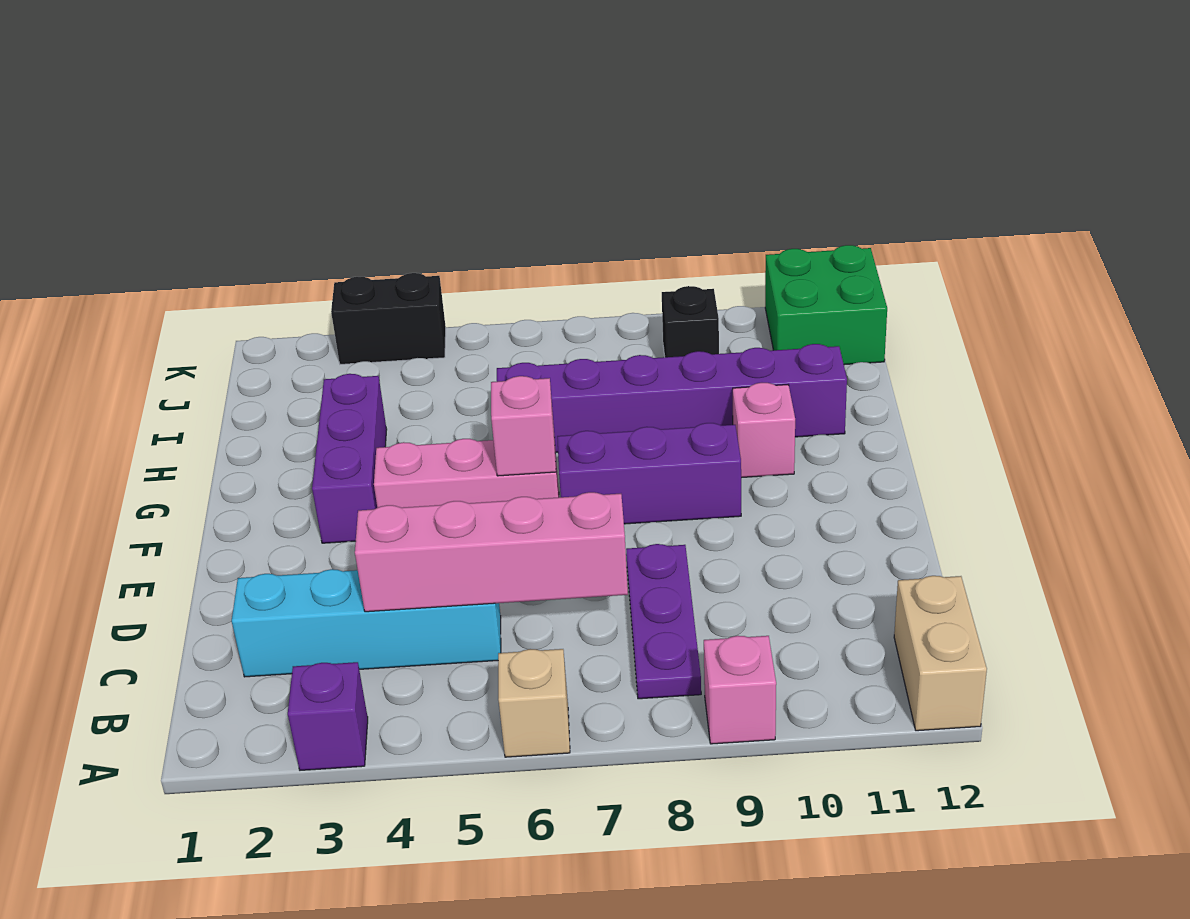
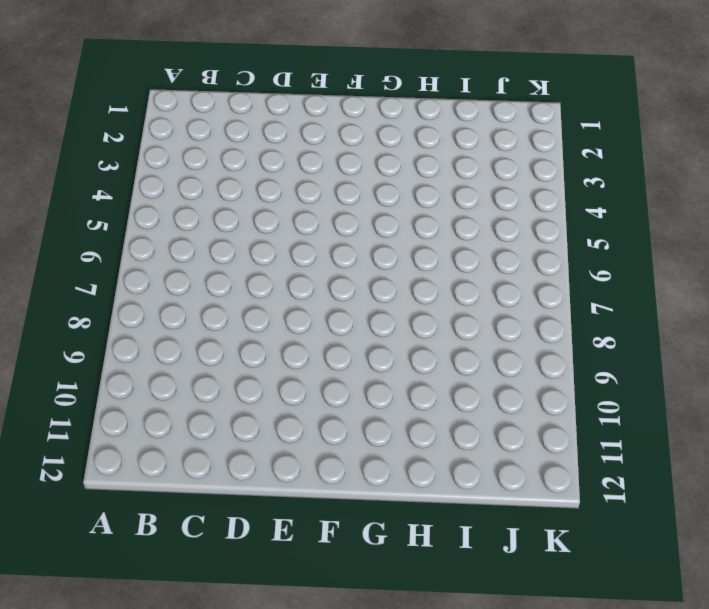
none -> purple brick A3 level 1
none -> tan brick A6 level 1
none -> pink brick A9 level 1

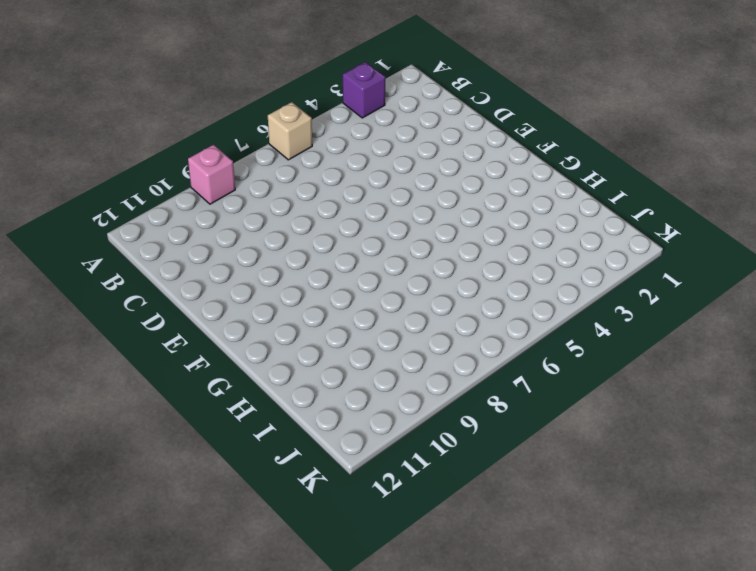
none -> tan brick A12:B12 level 1
none -> purple plate B8:D8 level 1
none -> cyan brick C2:C5 level 1

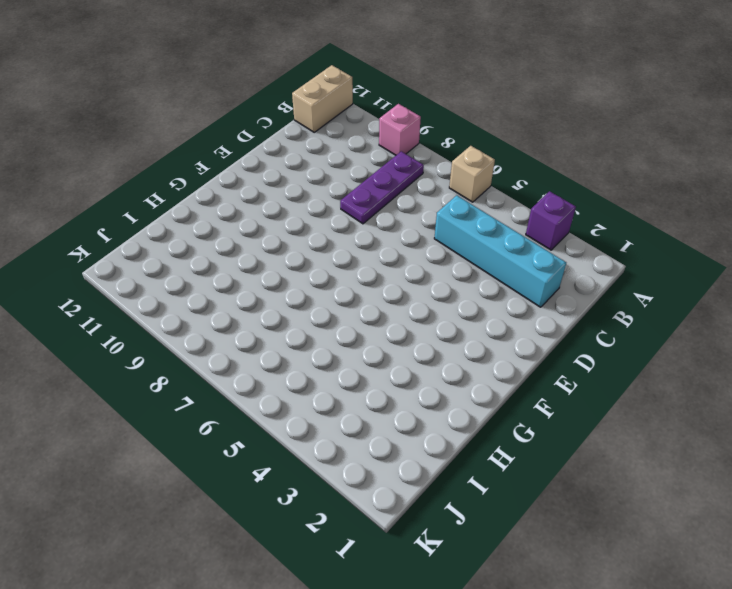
none -> purple brick F3:H3 level 1
none -> pink brick F4:F6 level 1
none -> purple brick F7:F9 level 1

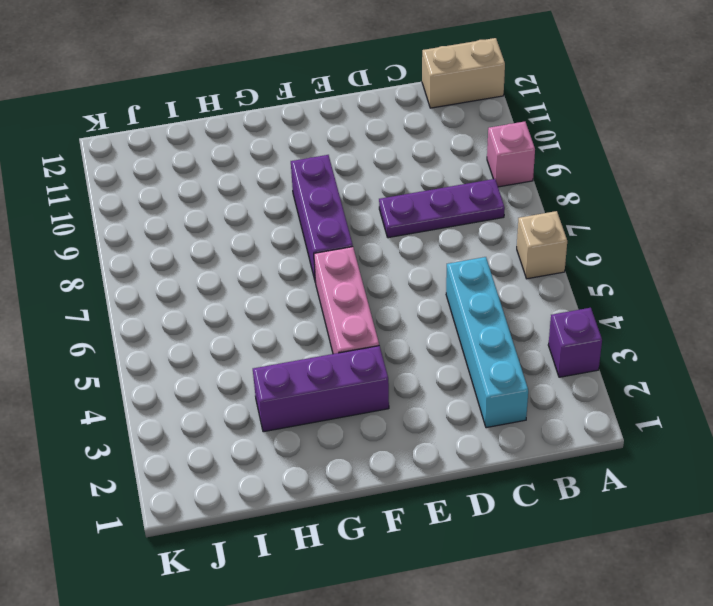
none -> pink brick G10 level 1
none -> purple brick H6:H11 level 1
none -> black brick J9 level 1

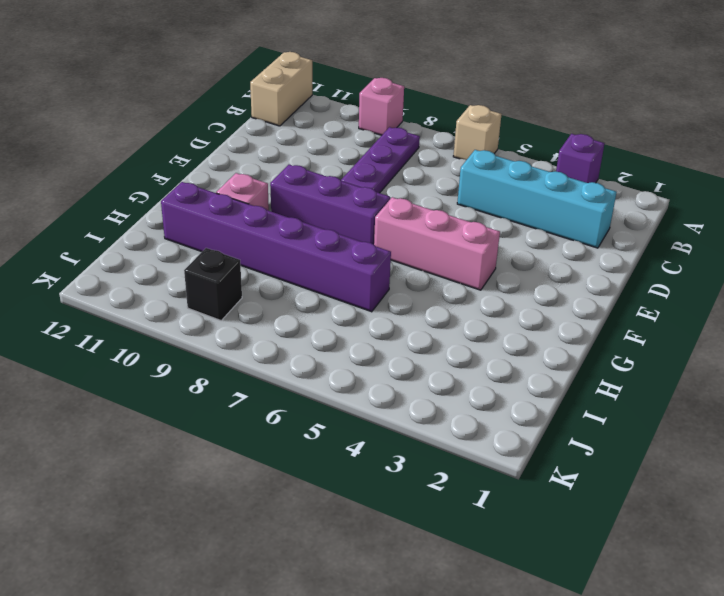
none -> purple brick F3:H3 level 1
none -> green brick J11:K12 level 1
none -> black brick K3:K4 level 1

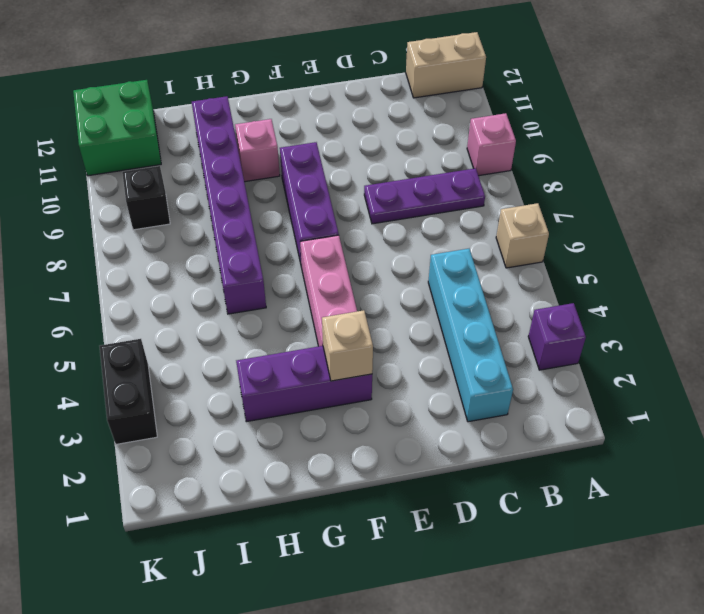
tan brick F3 level 2 -> none
none -> pink brick C4:C7 level 2
none -> pink brick F6 level 2

